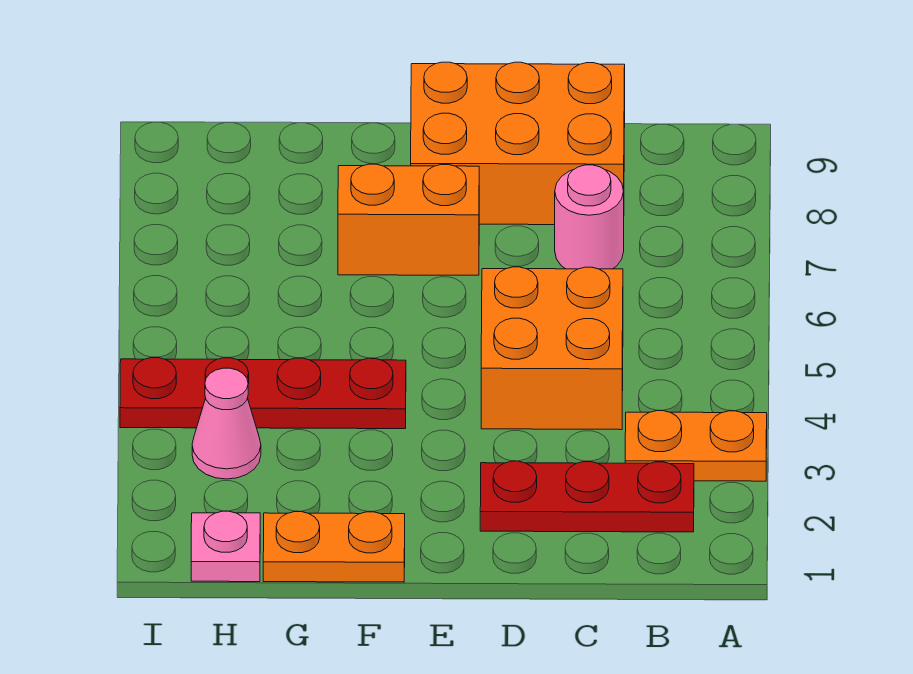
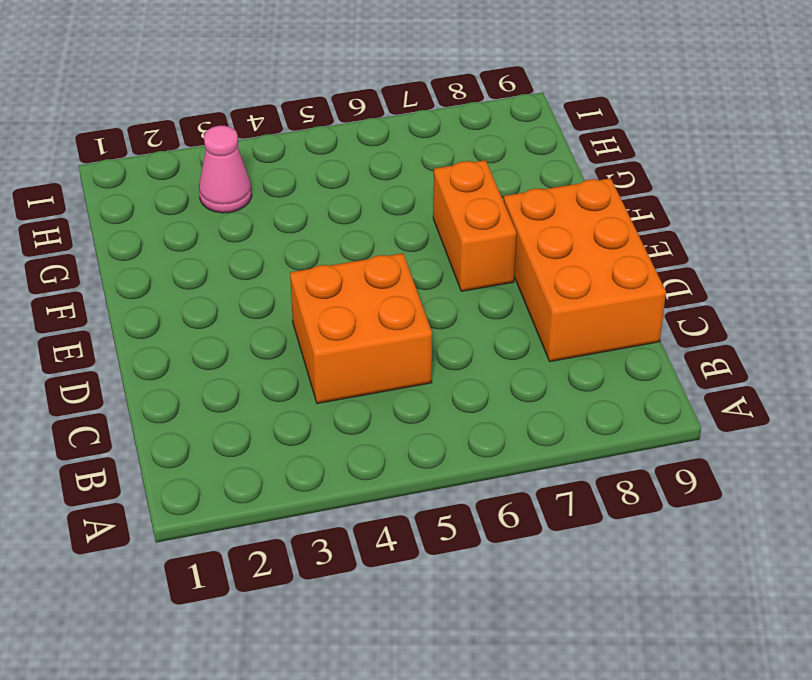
none -> orange plate A3:B3 level 1
none -> red plate B2:D2 level 1

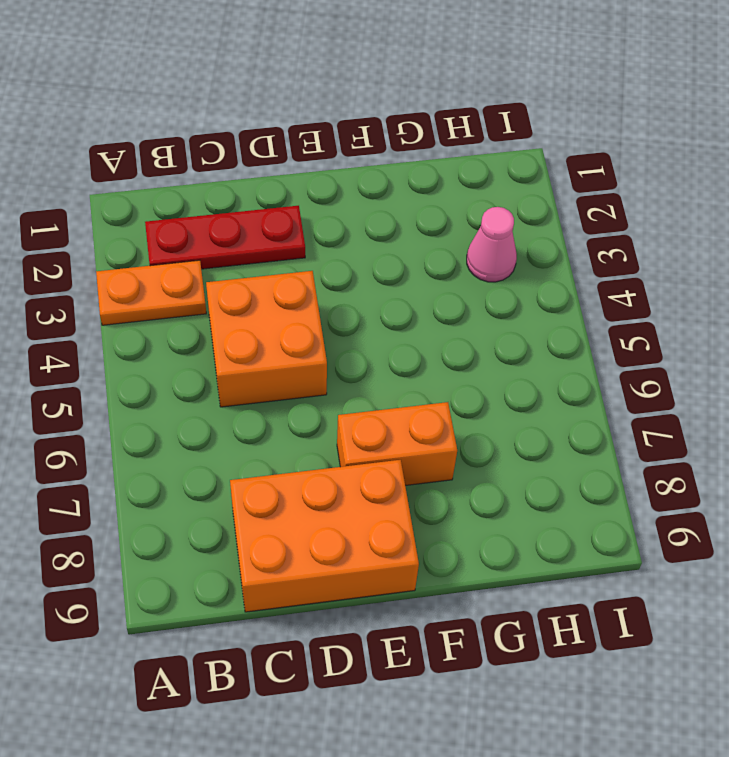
none -> pink round brick C7 level 1
none -> orange plate F1:G1 level 1

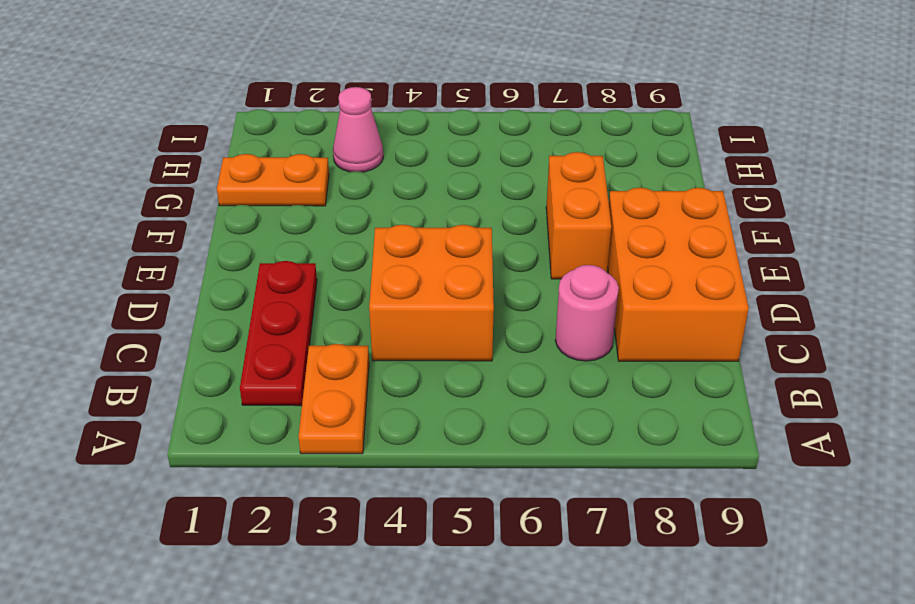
orange plate G1:G2 level 1 -> orange plate F1:G1 level 1
none -> red plate F4:I4 level 1
none -> pink plate H1 level 1

